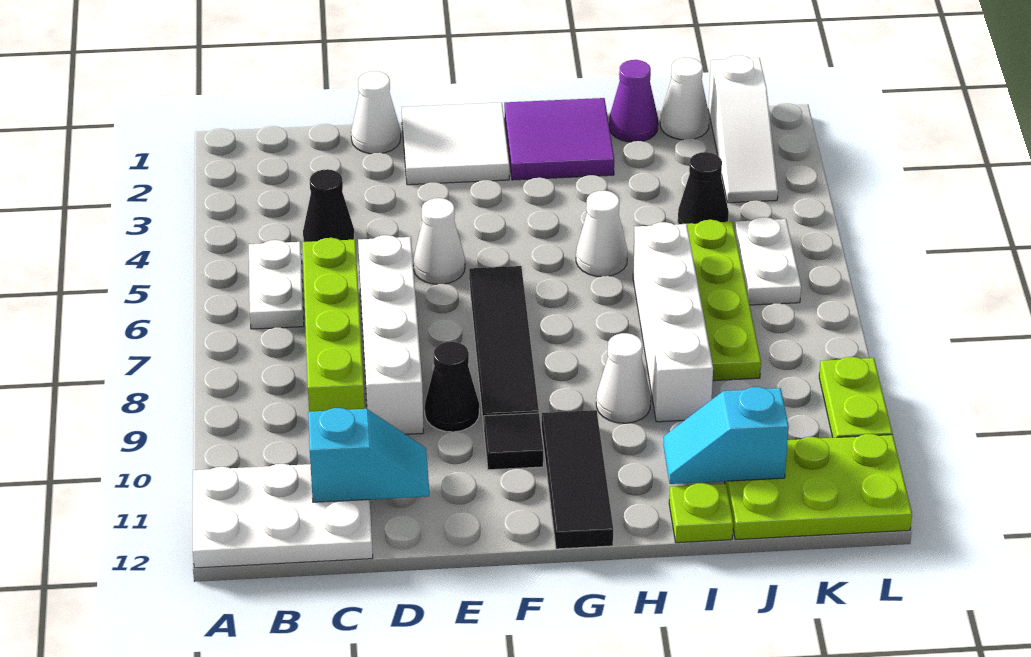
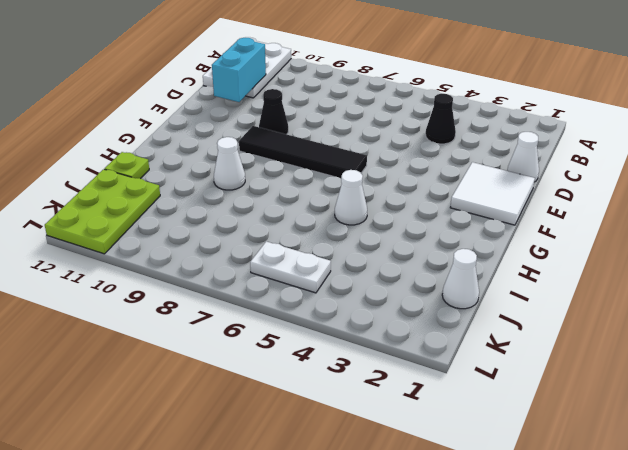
cyan brick C11:D11 level 2 -> cyan slope C11:D11 level 2 top C
none -> white plate B5:B6 level 1
none -> lime brick C6:C9 level 1
none -> white brick D6:D9 level 1

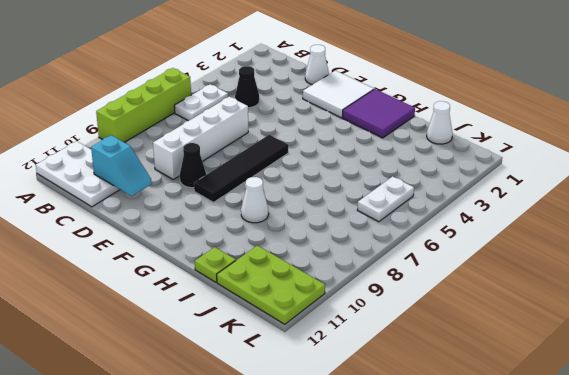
lime brick A6:A9 level 1 -> lime brick C6:C9 level 1
none -> white cone E5 level 1
none -> black tile F10 level 1
none -> black tile G10:G12 level 1

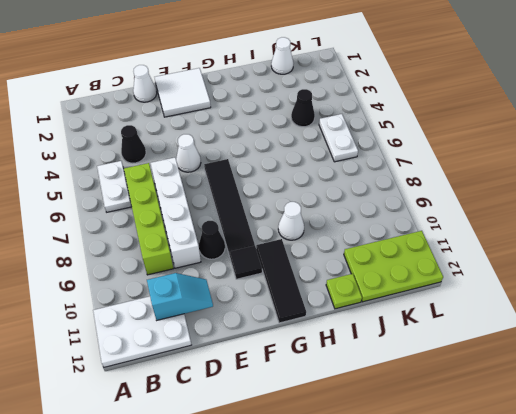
none -> purple tile G1:H2 level 1
none -> white cone H5 level 1
none -> purple cone I1 level 1

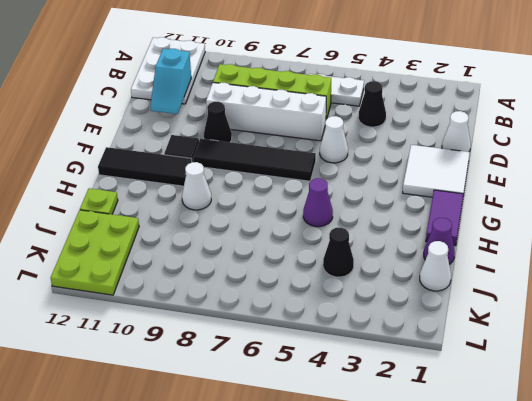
purple tile G1:H1 level 1 -> purple tile G1:H2 level 1
purple cone H5 level 1 -> white cone H5 level 1
none -> white brick I6:I9 level 1
none -> lime plate J5:J8 level 1
none -> white slope K1:K3 level 1 top 1

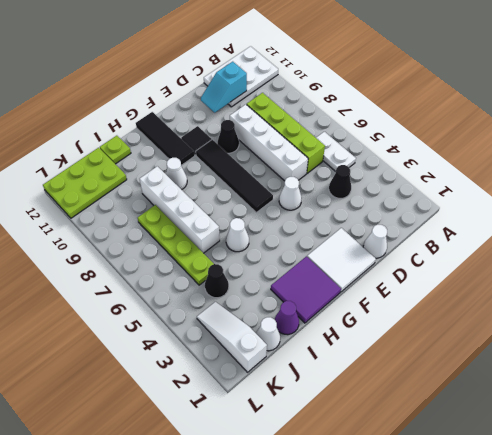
none -> white plate K5:K6 level 1
none -> lime plate L9:L10 level 1
none -> cyan slope I11:J11 level 2 top J

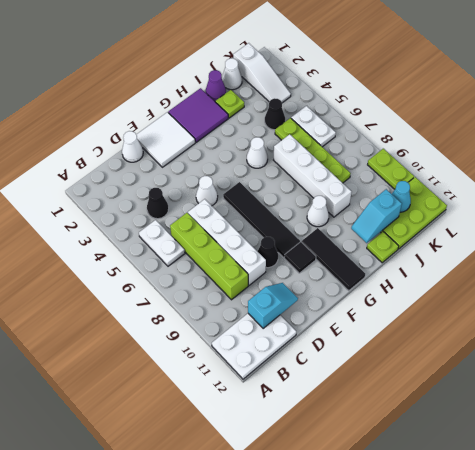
lime plate I2 level 1 -> none
cyan cone K11 level 2 -> none

